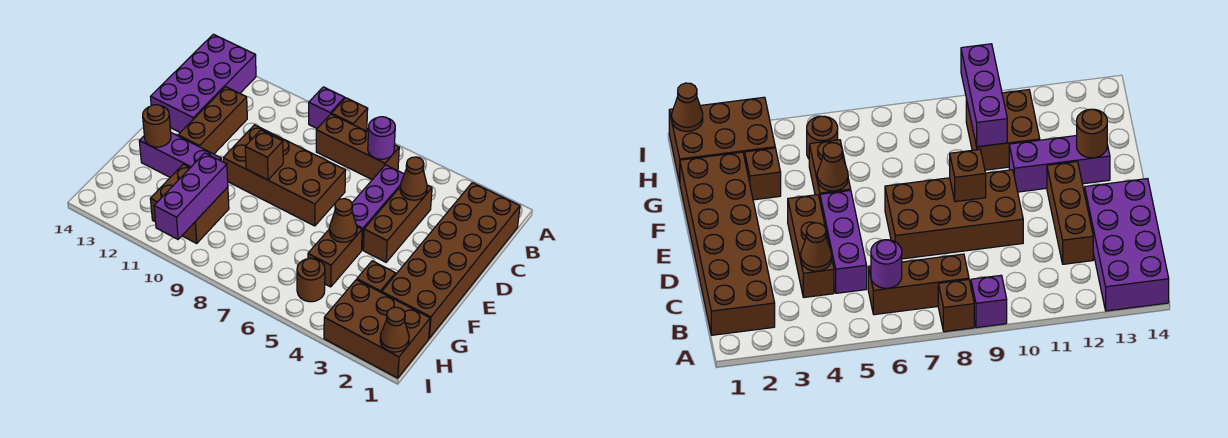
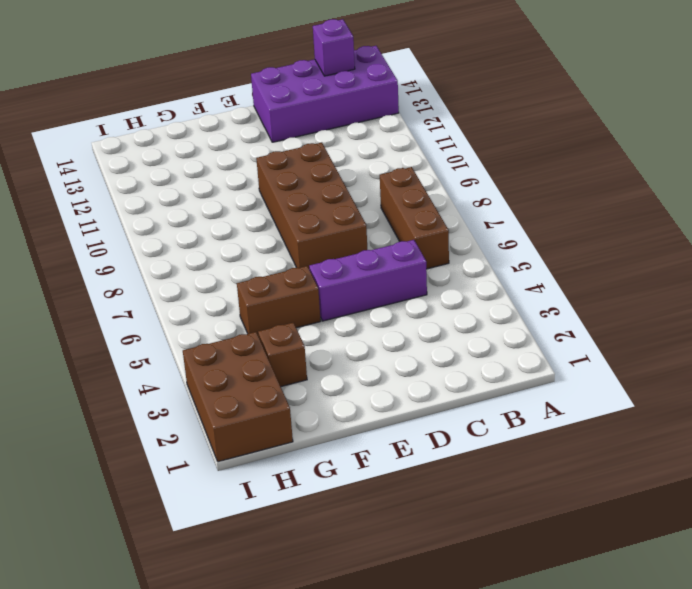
purple brick B14 level 2 -> purple brick A9 level 1
none -> brown brick A8 level 1
none -> brown brick B1:G2 level 1
none -> brown brick C4:E4 level 1

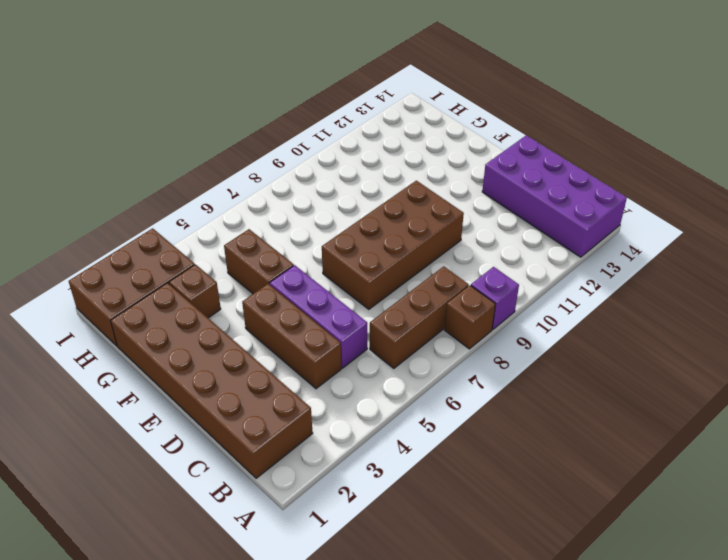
none -> brown brick C12:E12 level 1
none -> purple brick F11:F13 level 1
none -> brown brick G10:H11 level 1

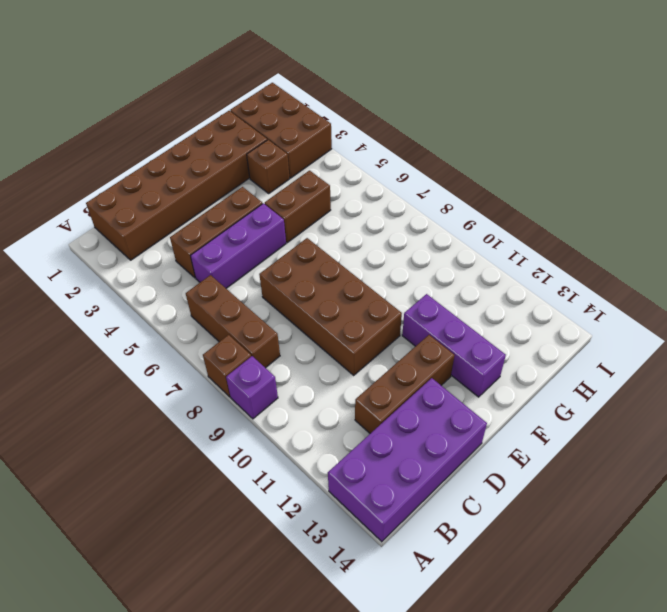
none -> brown brick G10:H11 level 1
none -> brown round brick H5 level 1
none -> purple round brick B6 level 2

